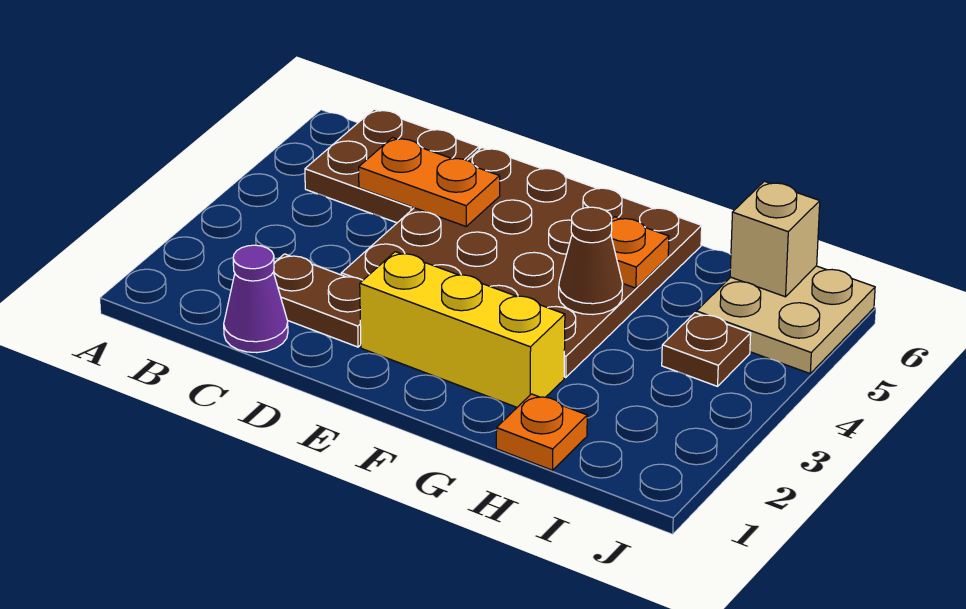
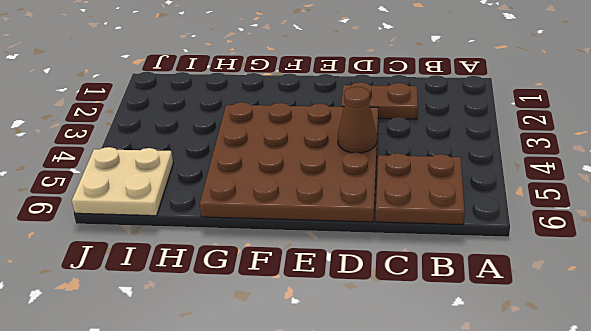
brown cone D4 level 2 -> brown cone G4 level 2
none -> purple cone C1 level 1
none -> yellow brick E2:G2 level 1
none -> orange plate H1 level 1

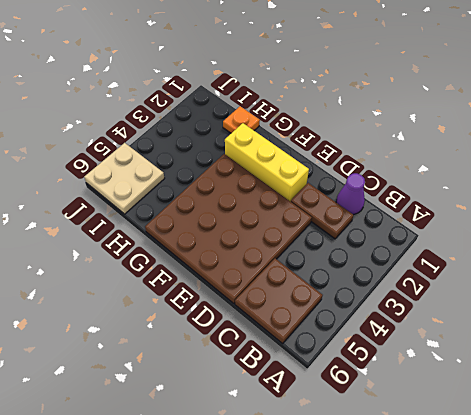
none -> brown plate I4 level 1
none -> orange plate C5:D5 level 2
none -> brown cone G4 level 2

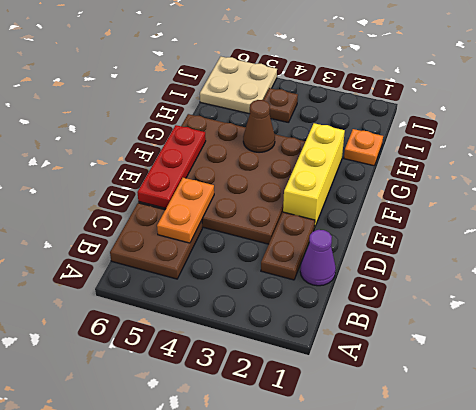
red plate D6:F6 level 2 -> none
none -> orange plate G5 level 2
none -> tan brick I6 level 2

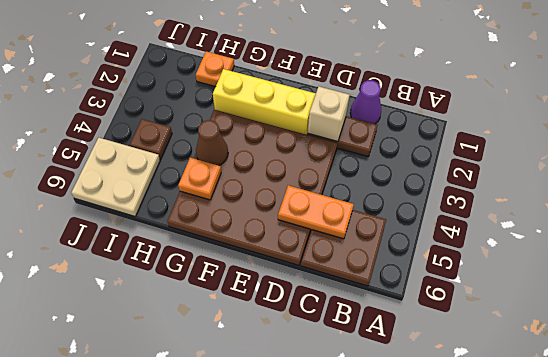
tan brick D2 level 2 -> tan brick I6 level 2

